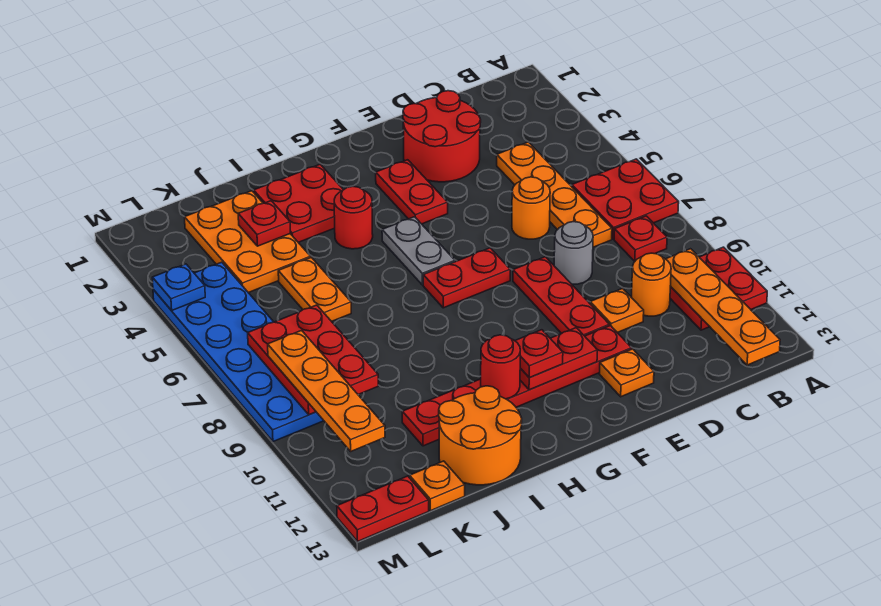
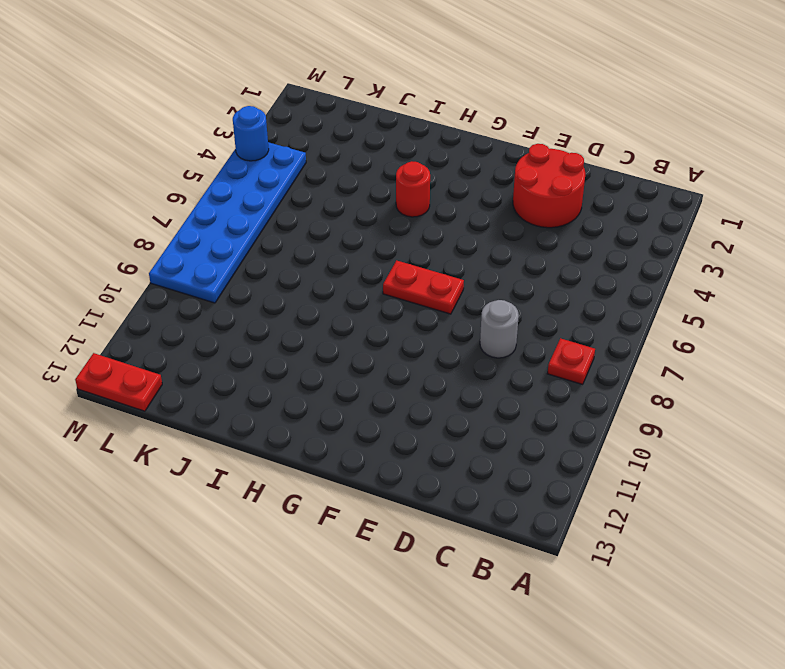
blue round brick M4 level 2 -> blue plate M4 level 2
none -> red plate A6:B7 level 1
none -> red plate A10:B11 level 1
none -> orange plate C4:C7 level 1
none -> orange round brick C10 level 1

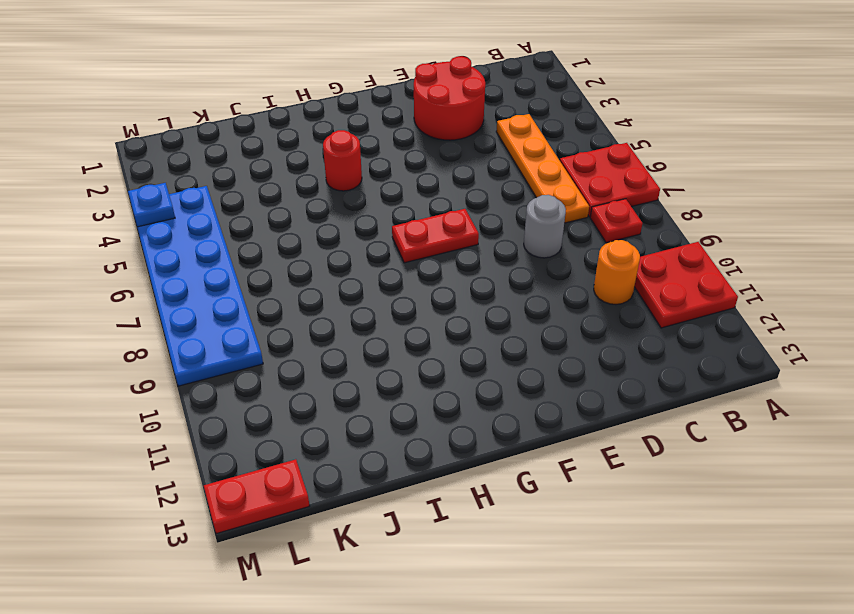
none -> orange round brick D6 level 1
none -> orange plate D10 level 1
none -> red plate E8:E10 level 1
none -> red plate E11:J11 level 1

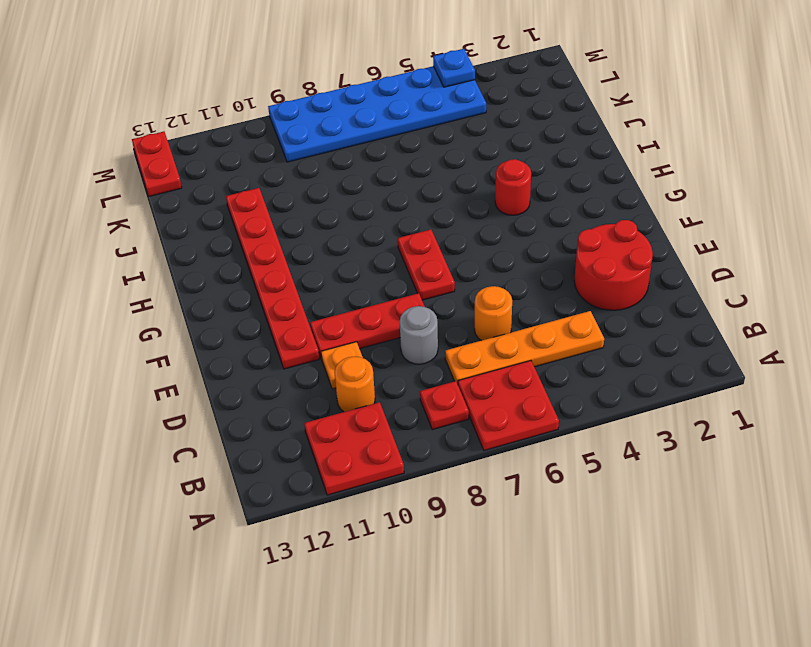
none -> orange plate E12 level 1
none -> red plate F3:F4 level 1
none -> grey plate G5:G6 level 1
none -> red plate H2:I3 level 1

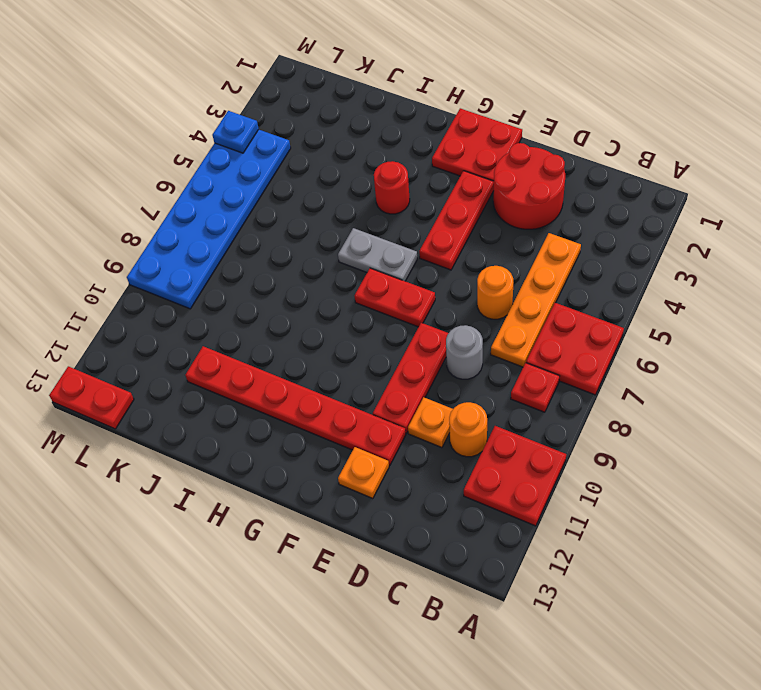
red plate F1:G2 level 1 -> red plate H2:I3 level 1
red plate F3:F5 level 1 -> red plate F3:F4 level 1
grey plate G6:H6 level 1 -> grey plate G5:G6 level 1
none -> orange round brick I12:J13 level 1
none -> orange plate J2:K4 level 1
none -> orange plate J5:J6 level 1
none -> orange plate K13 level 1

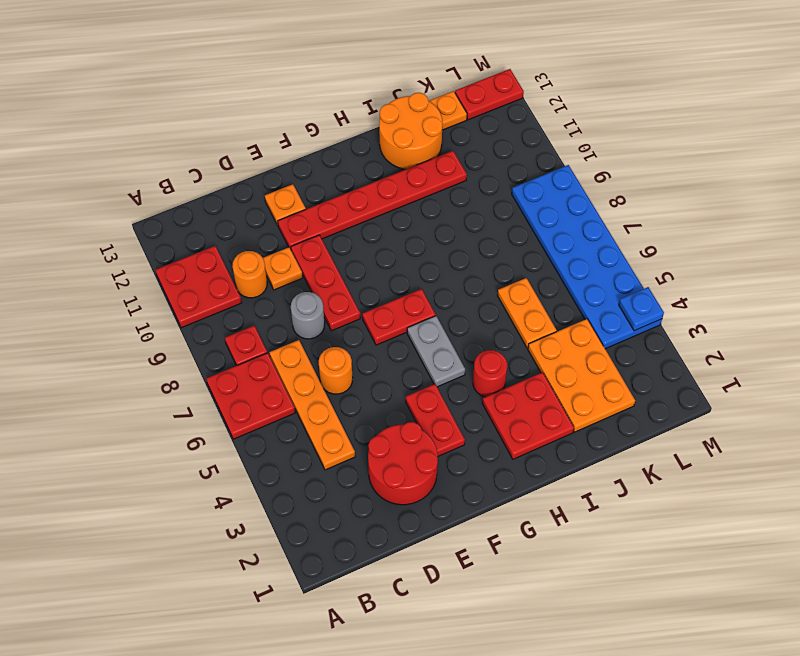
none -> orange plate B10:B13 level 2
none -> red plate F11:G11 level 2
none -> red round brick H11 level 2
none -> red plate J3 level 2

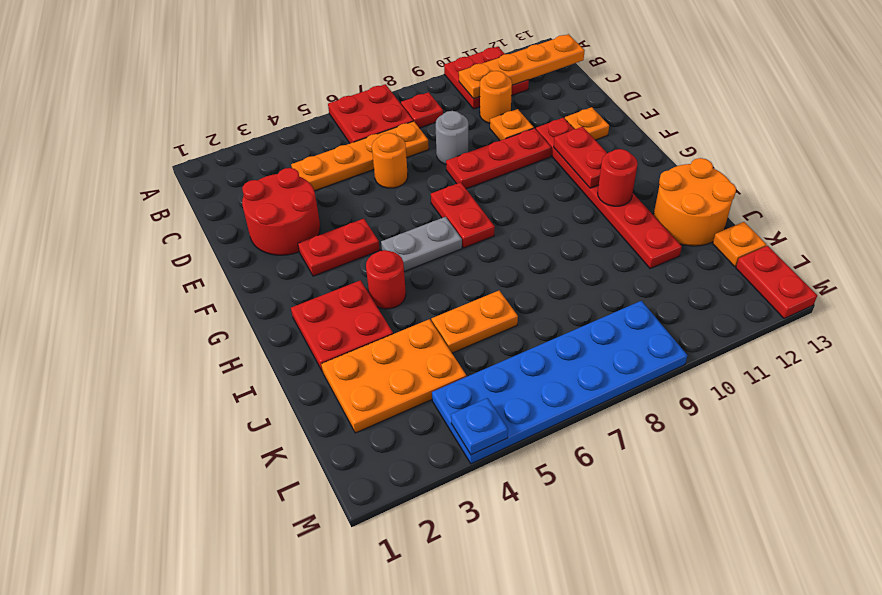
none -> red plate J3 level 2
none -> red plate K7:L9 level 2
none -> red plate G11 level 3
none -> orange plate L8:L11 level 3

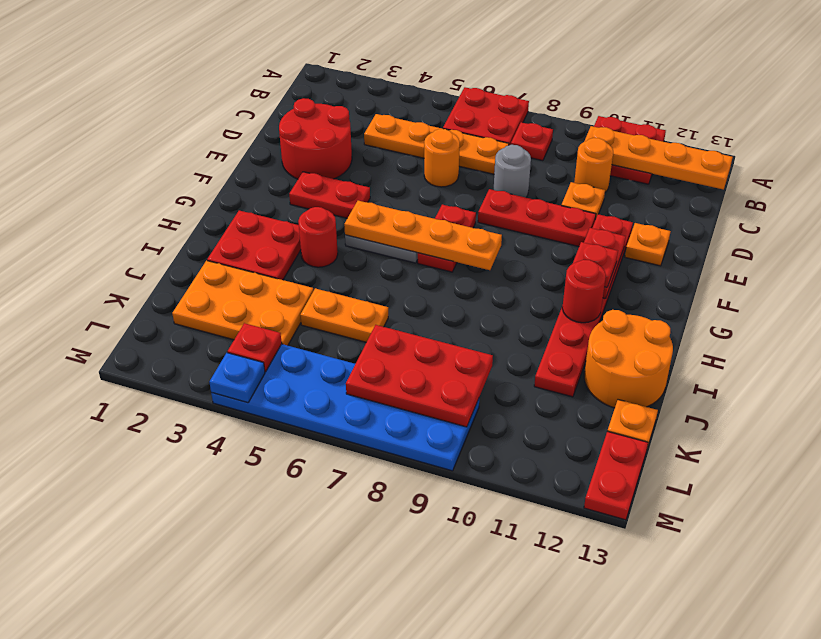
orange plate G5:G8 level 2 -> orange plate L8:L11 level 3
red plate L4 level 2 -> red plate J3 level 2

